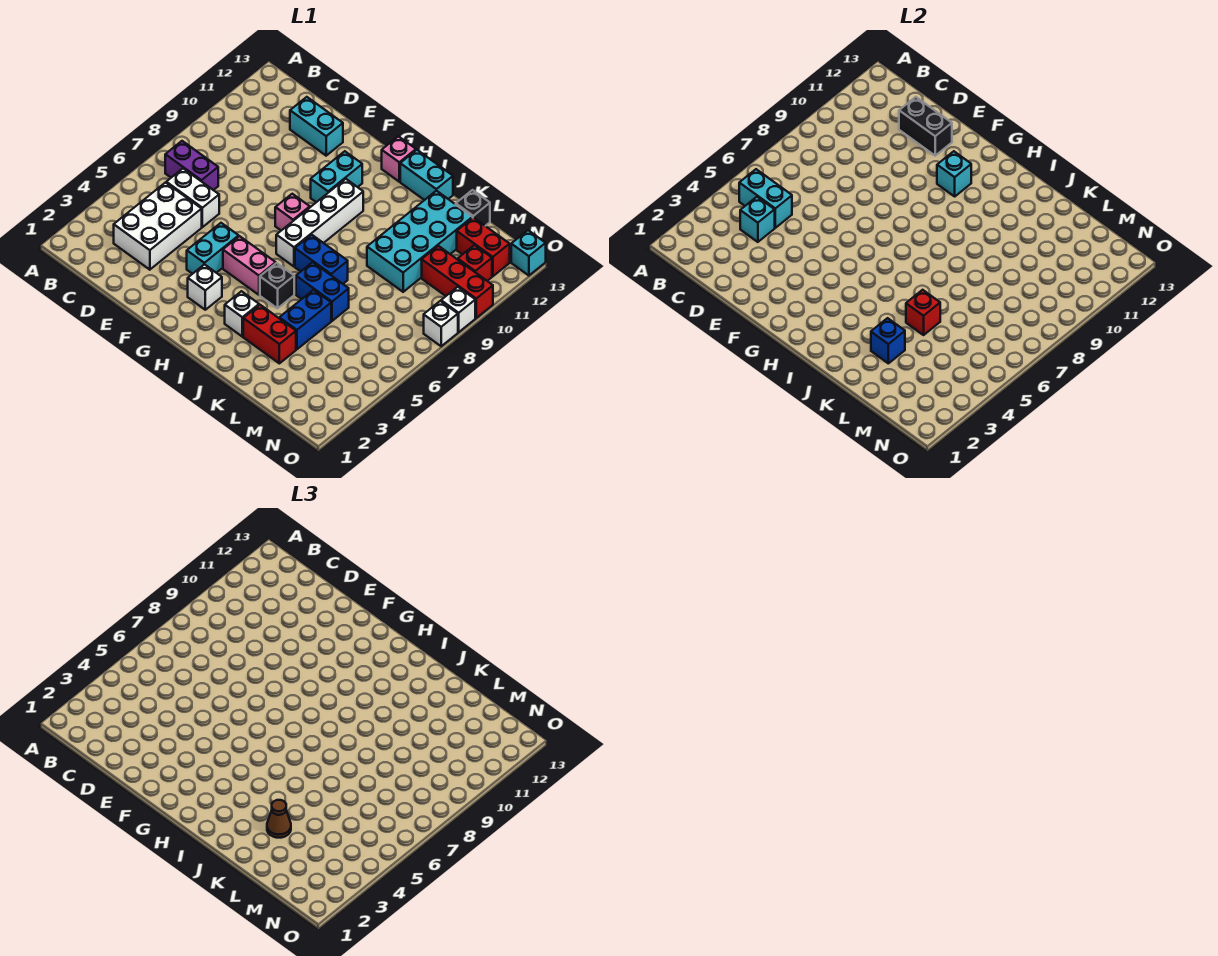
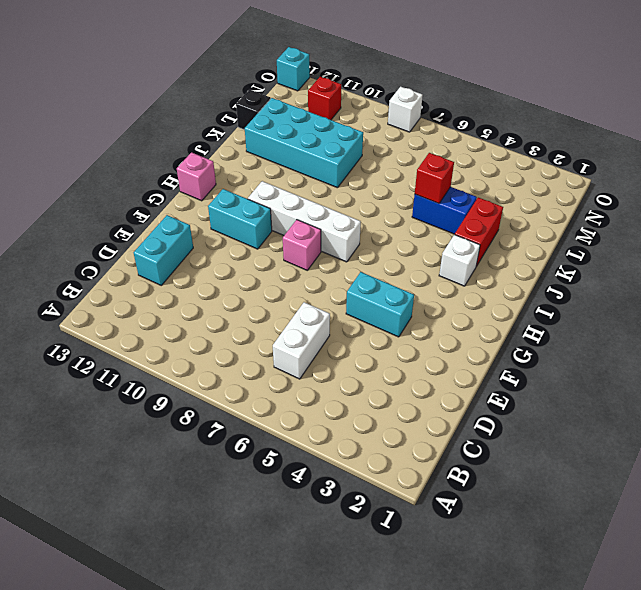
none -> purple brick B7:C7 level 1
none -> white brick C3:D5 level 1
none -> white brick G3 level 1
none -> pink brick G5:H5 level 1

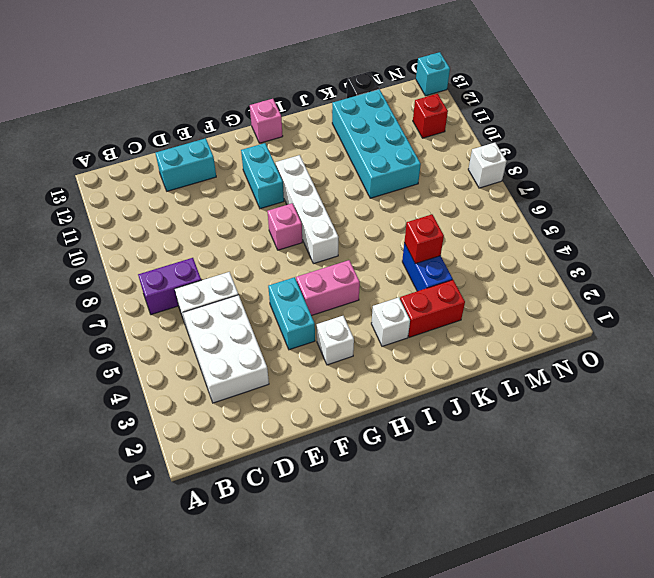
none -> black brick I5 level 1
none -> blue brick I7:J7 level 1
none -> cyan brick I13:J13 level 1
none -> blue brick J6:K6 level 1

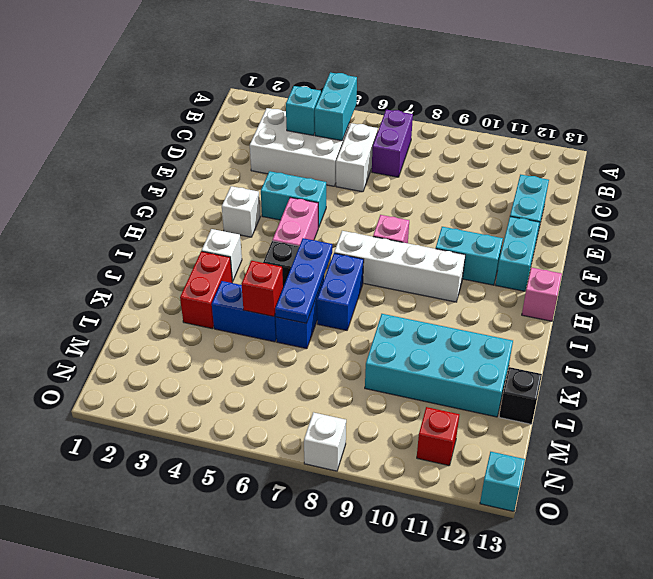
cyan brick F12:G12 level 1 -> cyan brick I13:J13 level 1
blue plate I6:K6 level 2 -> none
none -> red brick M10:O10 level 1
none -> red brick M12:N12 level 1
none -> white brick O9 level 1
none -> black brick D12:E12 level 2

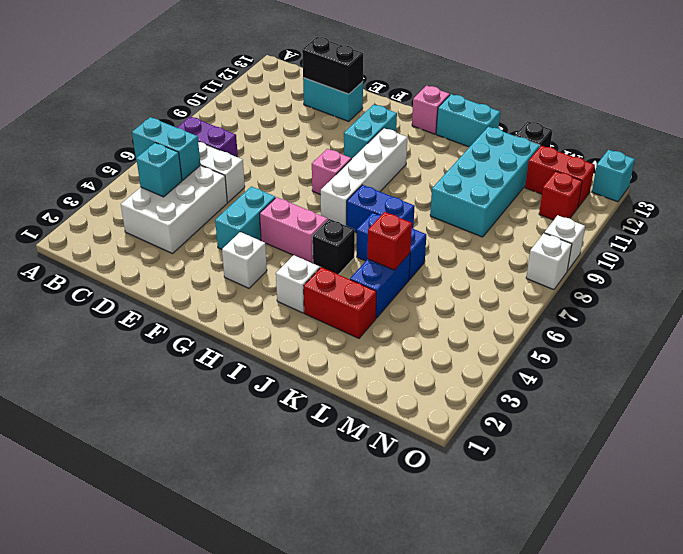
none -> red brick M10:O10 level 1
none -> cyan brick G11 level 2
none -> blue brick K3 level 2
none -> brown cone K3 level 3

